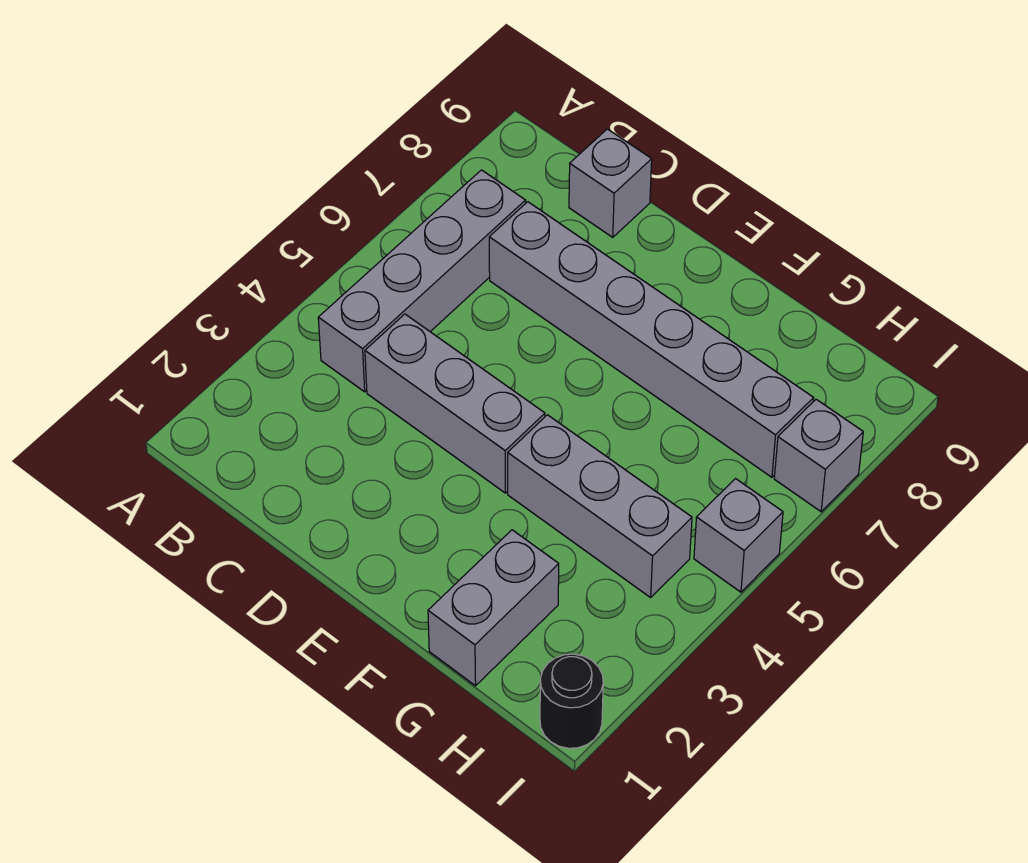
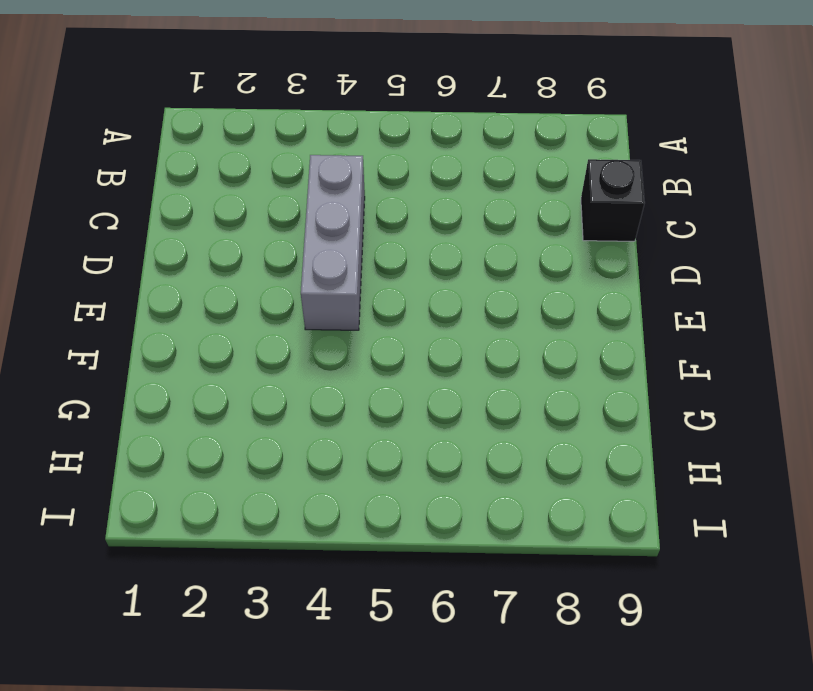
black brick C9 level 1 -> grey brick C9 level 1
none -> grey brick B4:B7 level 1
none -> grey brick C7:H7 level 1

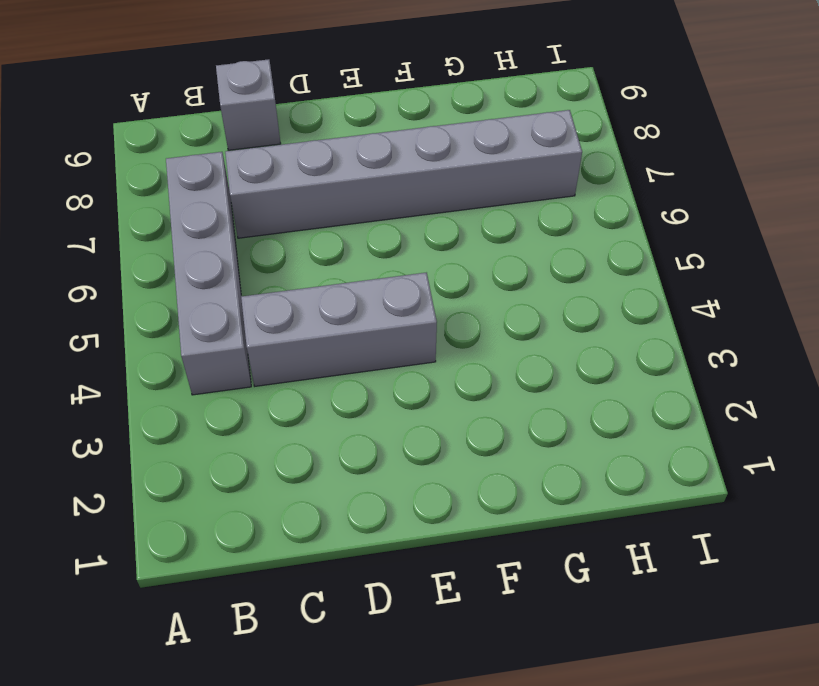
none -> grey brick F4:H4 level 1
none -> grey brick G1:G2 level 1

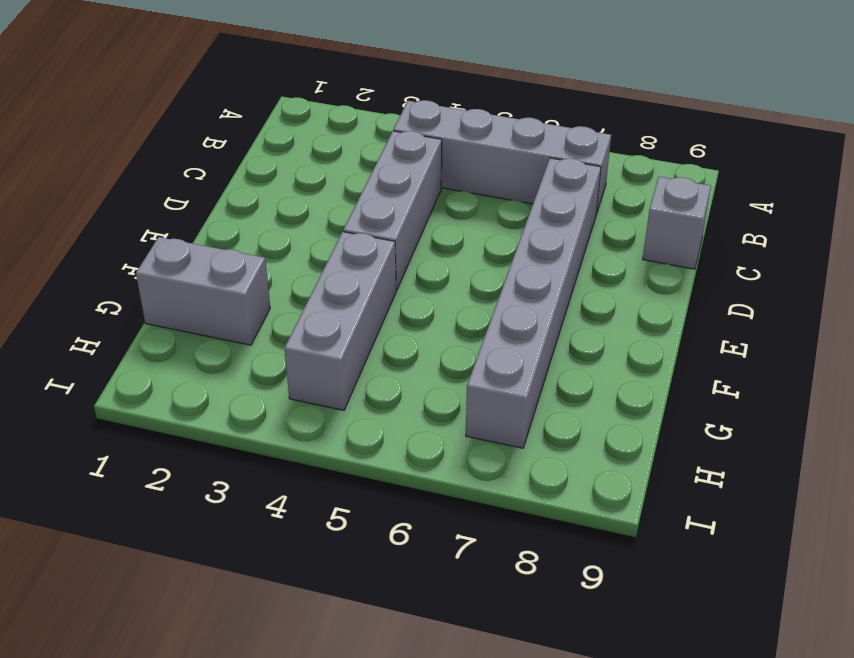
none -> black round brick I1 level 1
none -> grey brick I5 level 1

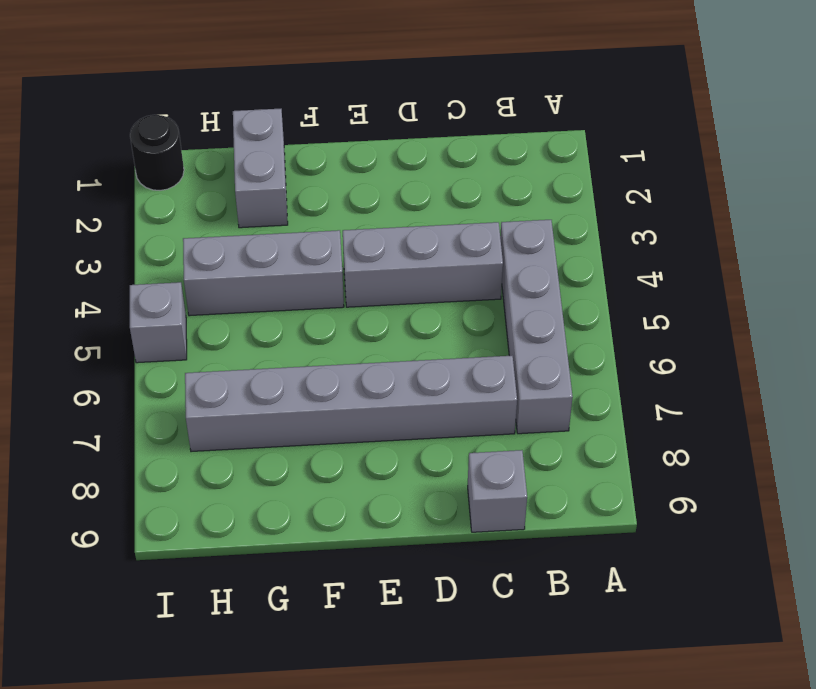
none -> grey brick I7 level 1

